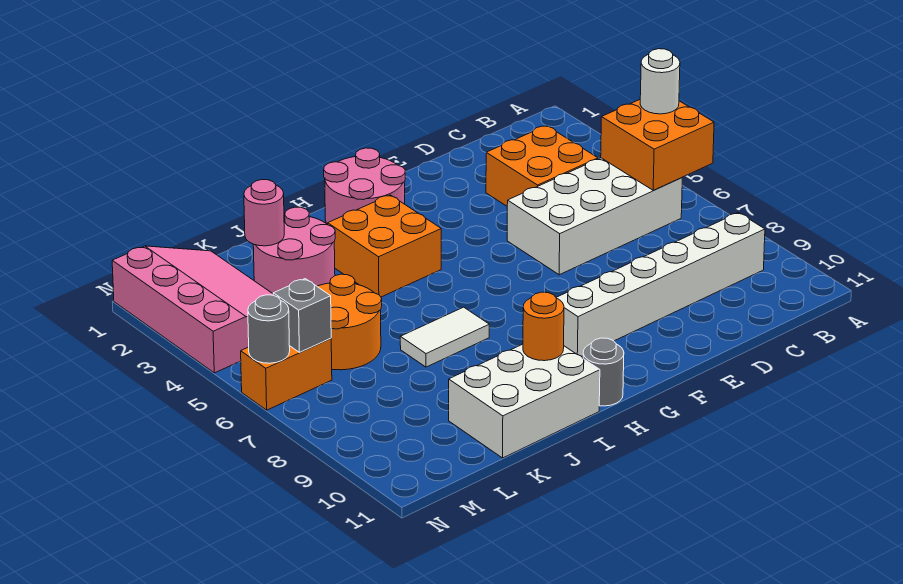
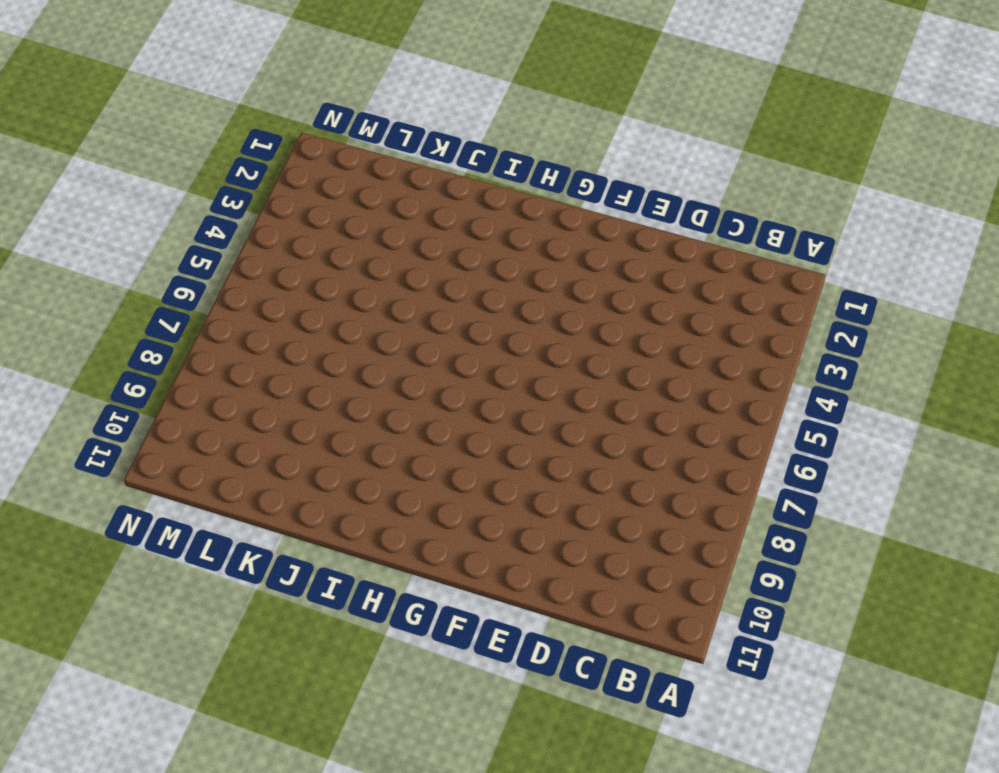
none -> white brick B5:E6 level 1
none -> white brick B9:G9 level 1
none -> orange brick C3:D4 level 1

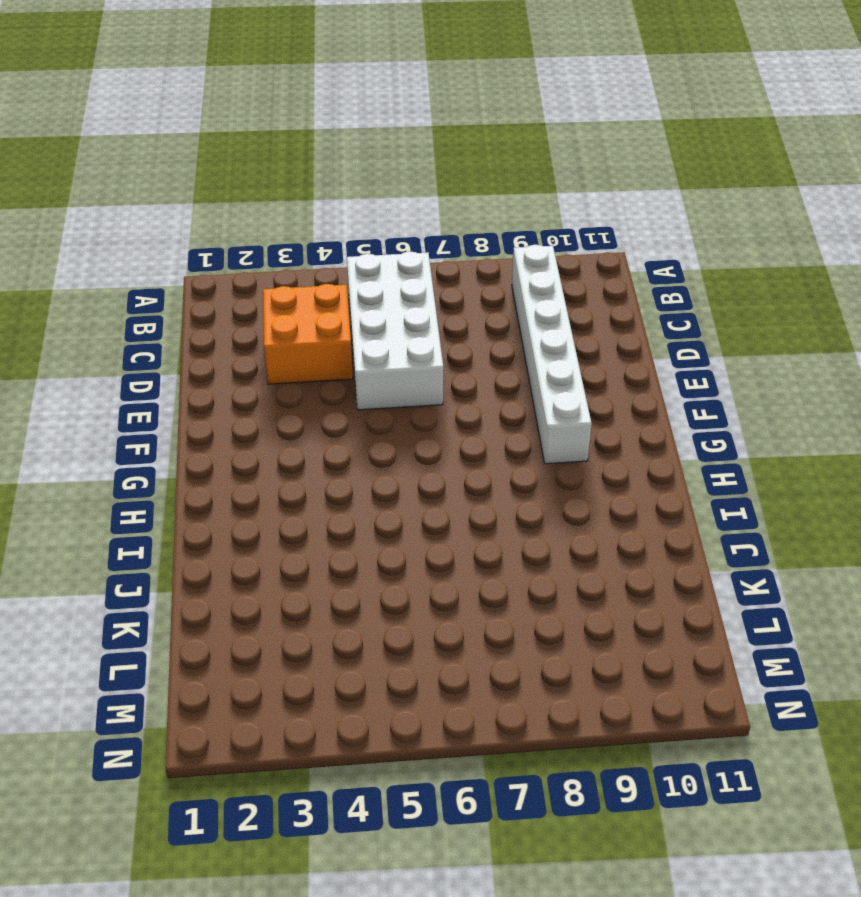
none -> pink round brick G1:H2 level 1
none -> orange brick H3:I4 level 1
none -> grey round brick H11 level 1

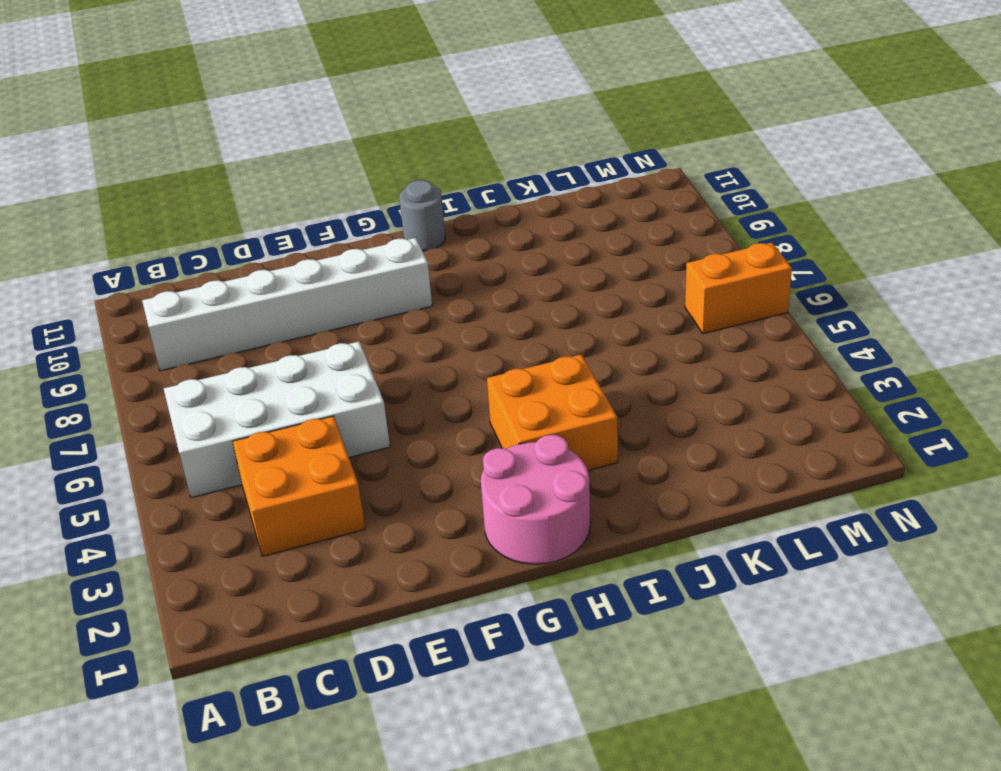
none -> white tile I7:J7 level 1
none -> white brick I10:K11 level 1
none -> pink round brick J2:K3 level 1

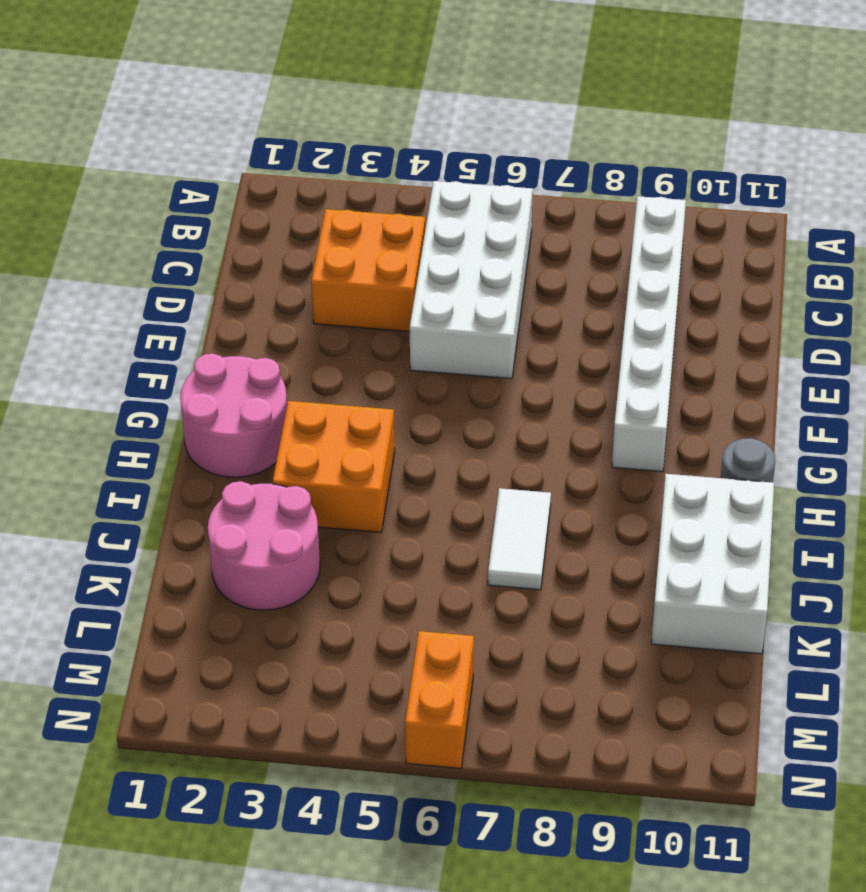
none -> orange round brick K5:L6 level 1
none -> pink slope L1:N4 level 1 top N
none -> orange brick A5:B6 level 2

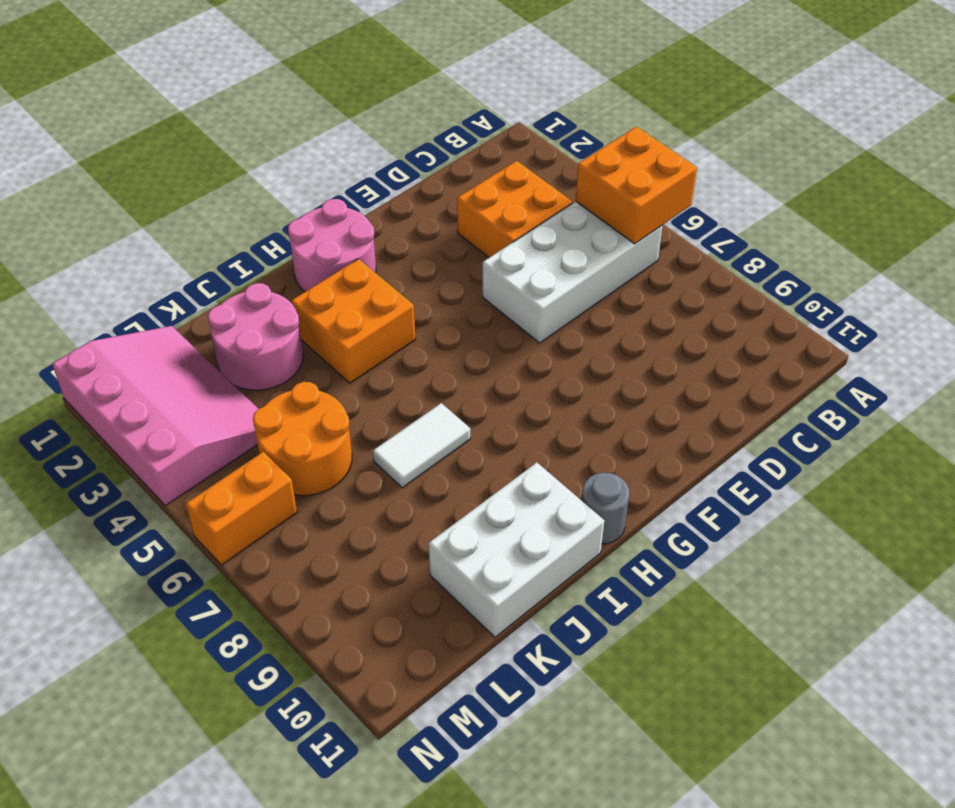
none -> white brick B9:G9 level 1
none -> orange round brick I10 level 2
none -> pink round brick K2 level 2

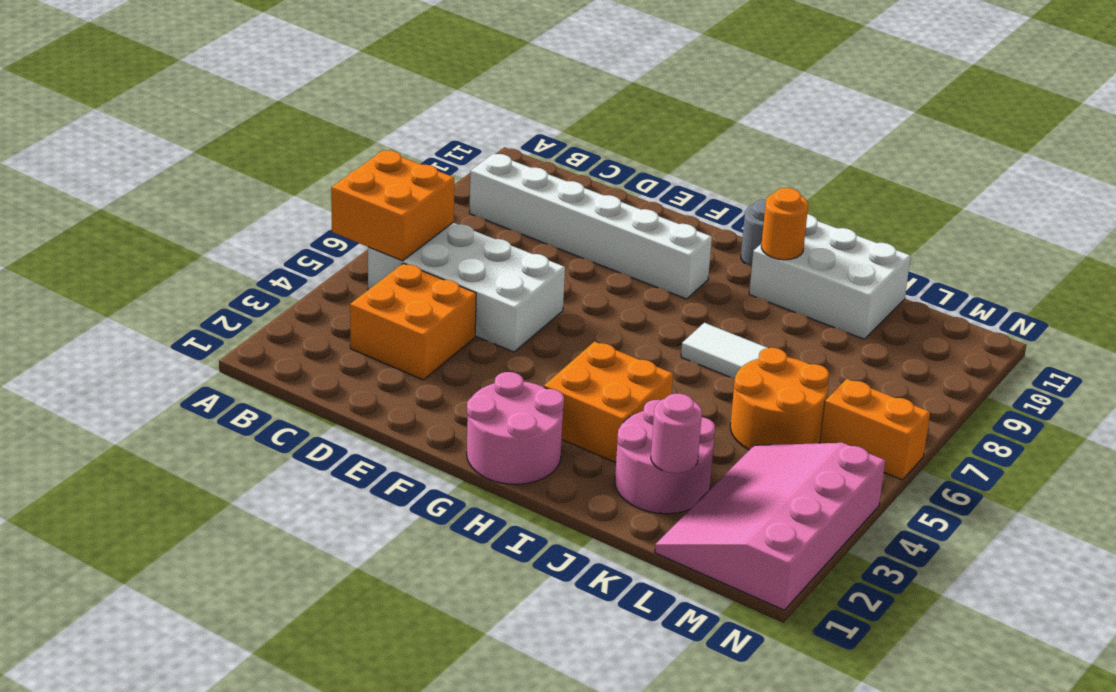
none -> grey brick M6 level 2
none -> grey round brick N6 level 2
none -> white round brick A5 level 3

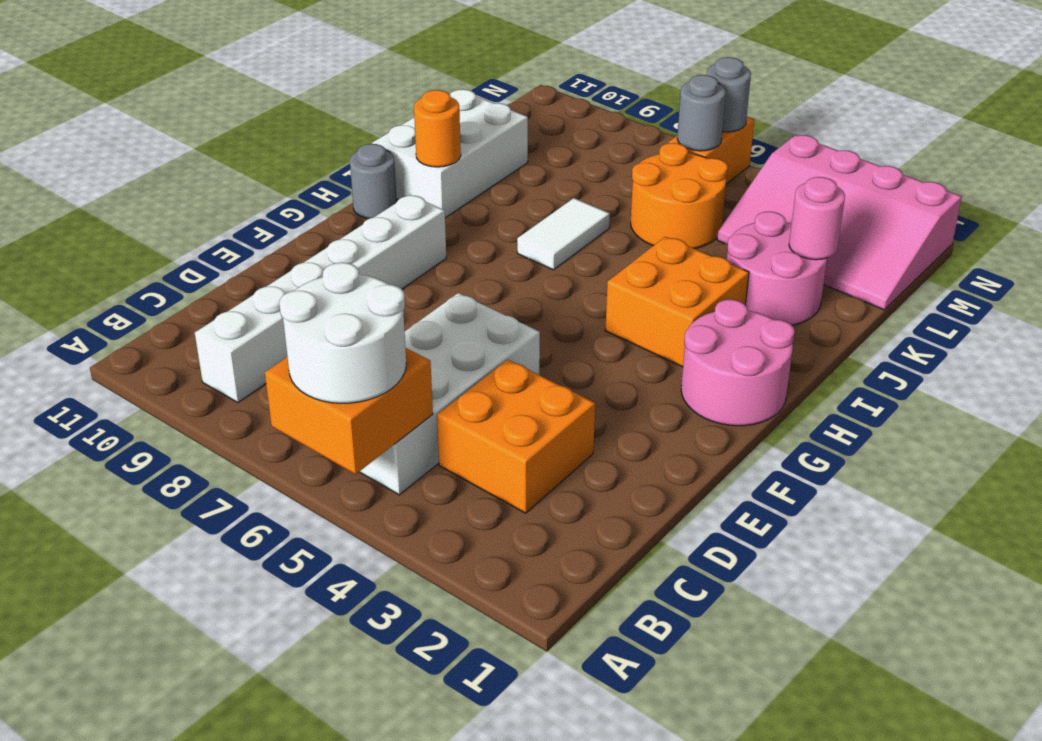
white round brick A5:B6 level 3 -> white round brick A5 level 3
grey round brick M6 level 2 -> grey brick M6 level 2

